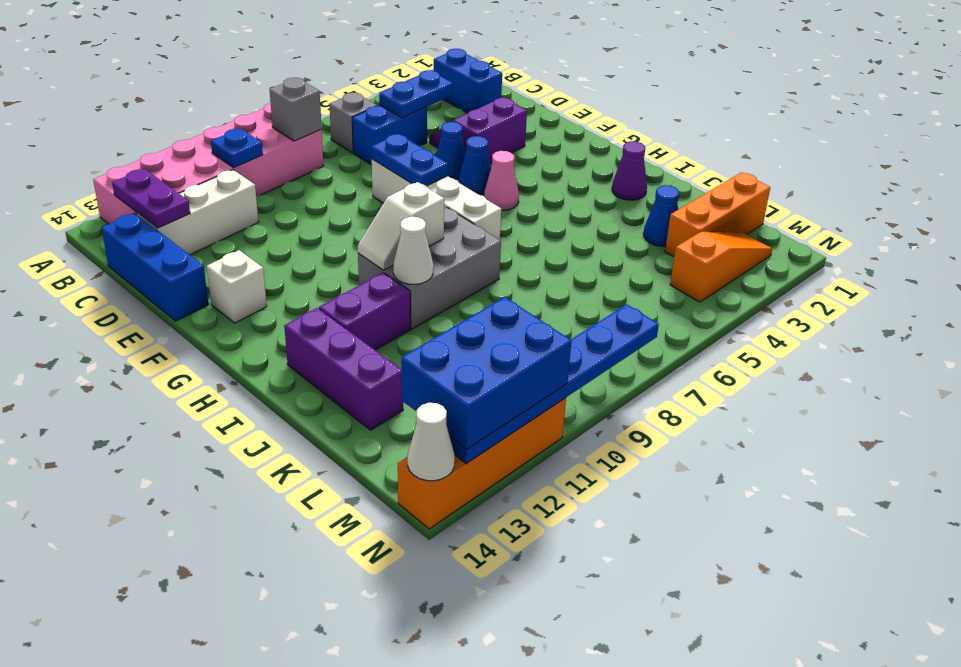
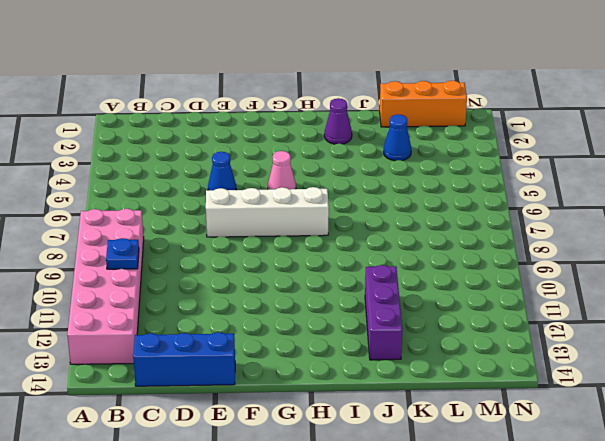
purple brick J11:J13 level 1 -> purple brick I13:K13 level 1
orange brick K1:M1 level 1 -> orange brick L1:L3 level 1
none -> blue brick B2:C2 level 1
none -> grey brick B6 level 1
none -> blue brick C5:C6 level 1
none -> white brick C11:C13 level 1

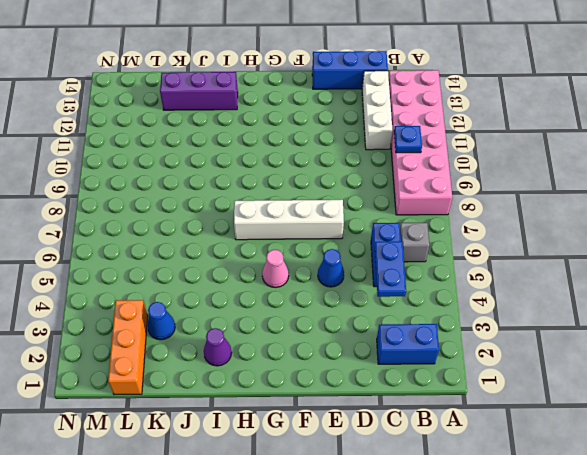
none -> purple slope D3:E4 level 1 top E
none -> blue cone F5 level 1
none -> white brick F13 level 1
none -> grey brick H8:I10 level 1

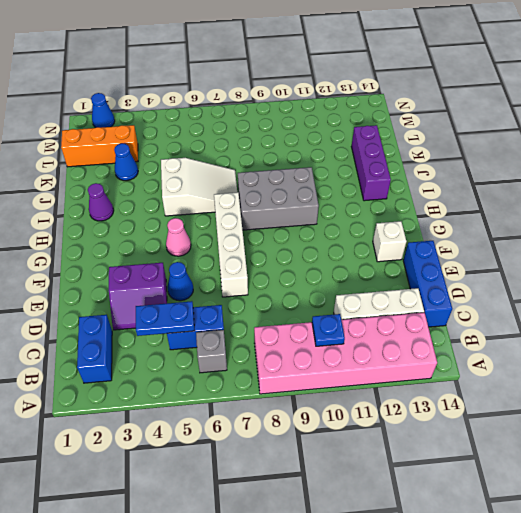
white slope I5:J7 level 1 top 5 -> none
blue cone N2 level 1 -> blue cone F5 level 1
none -> purple brick I11:I12 level 1
none -> orange slope M2:M4 level 1 top 4
none -> orange brick N11:N14 level 1
none -> grey brick B8 level 2

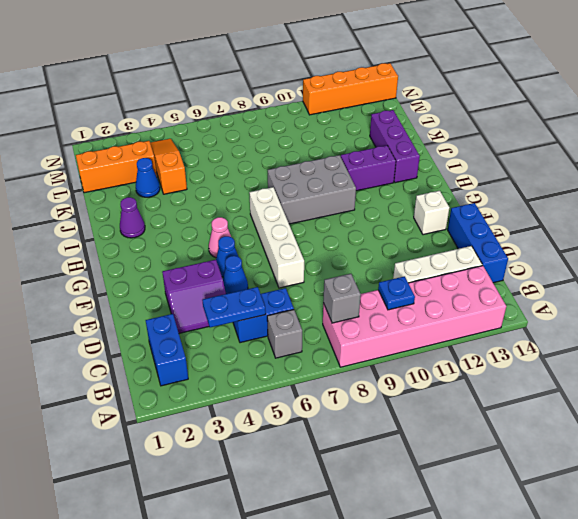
orange slope K4:M4 level 1 top K -> orange slope M2:M4 level 1 top 4
none -> purple plate B13:C13 level 2
none -> blue plate E7:F7 level 2
none -> white slope H9:H10 level 2 top 9
none -> white cone I10 level 2

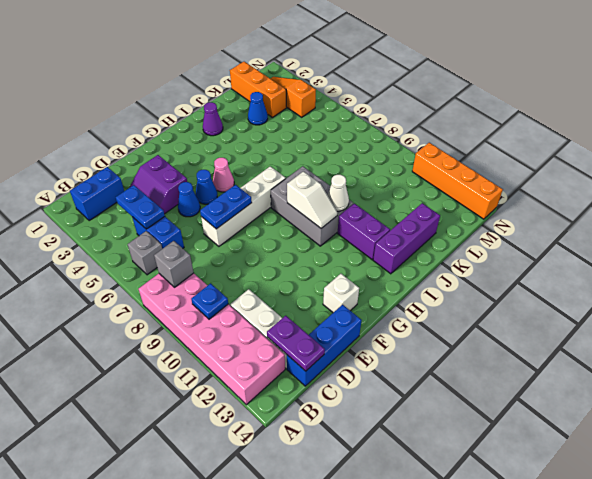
purple plate C13:C14 level 2 -> purple plate B13:C13 level 2
none -> blue plate N8:N13 level 2
none -> white cone N14 level 2
none -> blue brick M11:N13 level 3

